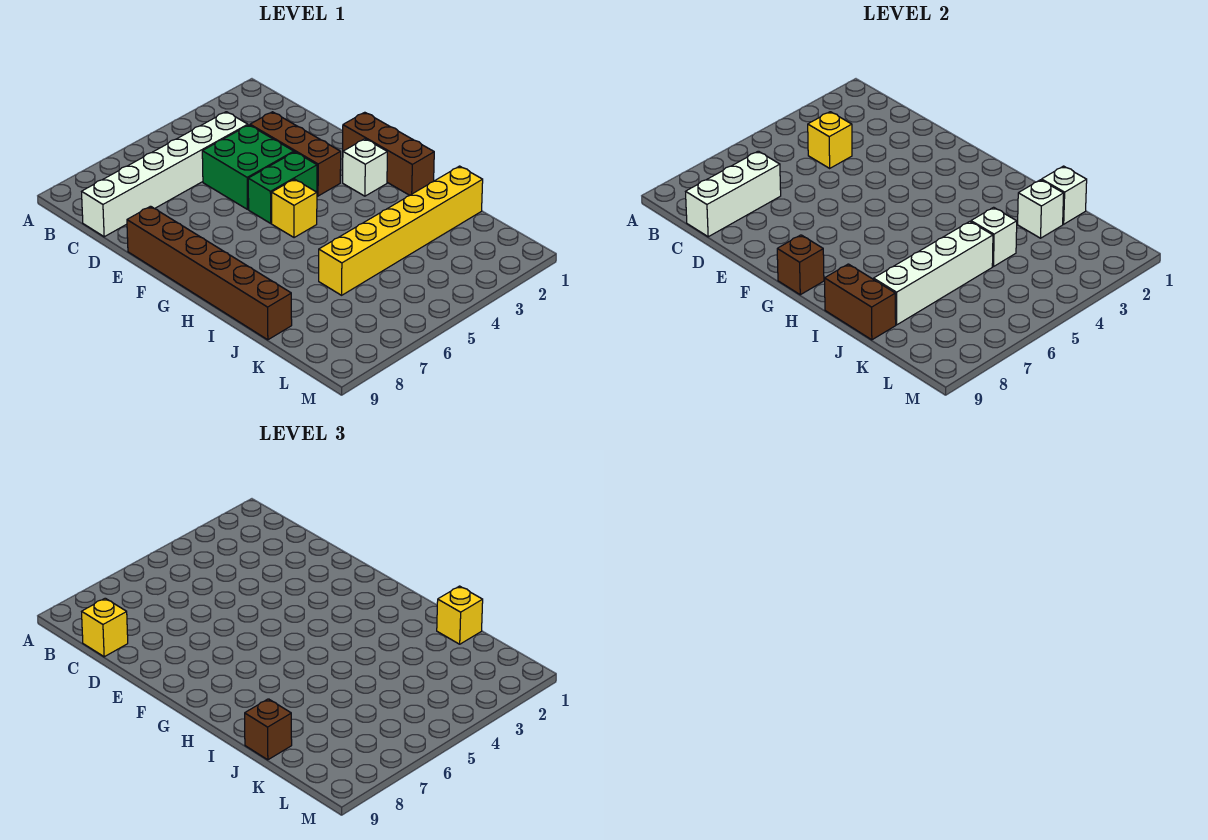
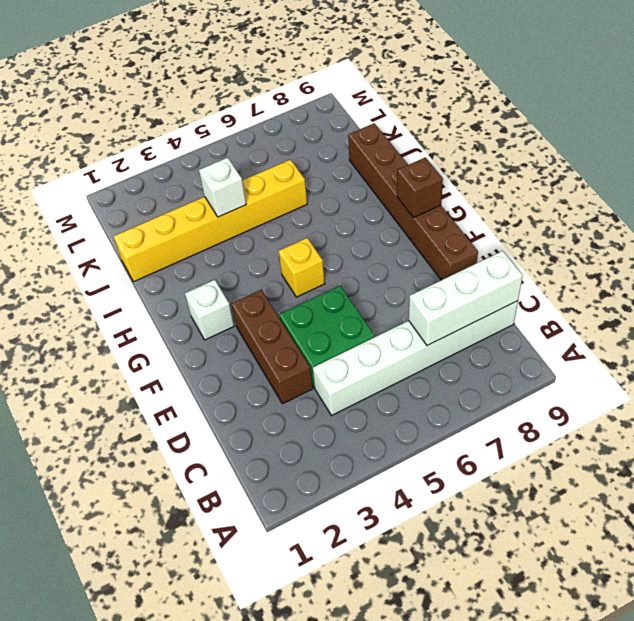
none -> brown brick F1:H1 level 1
none -> green brick F4:F5 level 1
none -> yellow brick C4 level 2

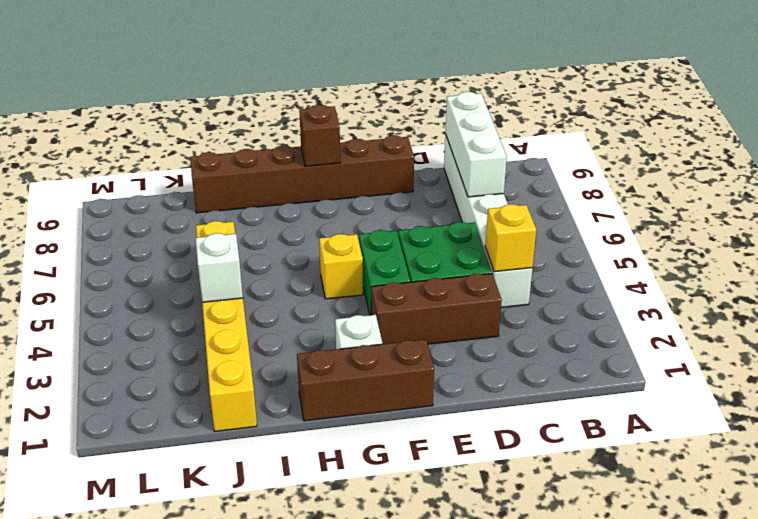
none -> brown brick I9:J9 level 2
none -> white brick J1 level 2
none -> white brick J2 level 2

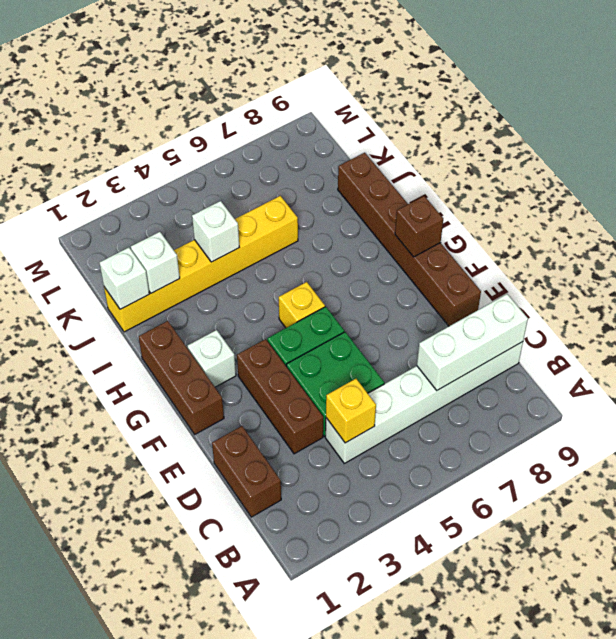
brown brick C1:D1 level 1 -> brown brick I9:J9 level 2
none -> white brick J5:J8 level 2
none -> yellow brick C9 level 3
none -> yellow brick J1 level 3

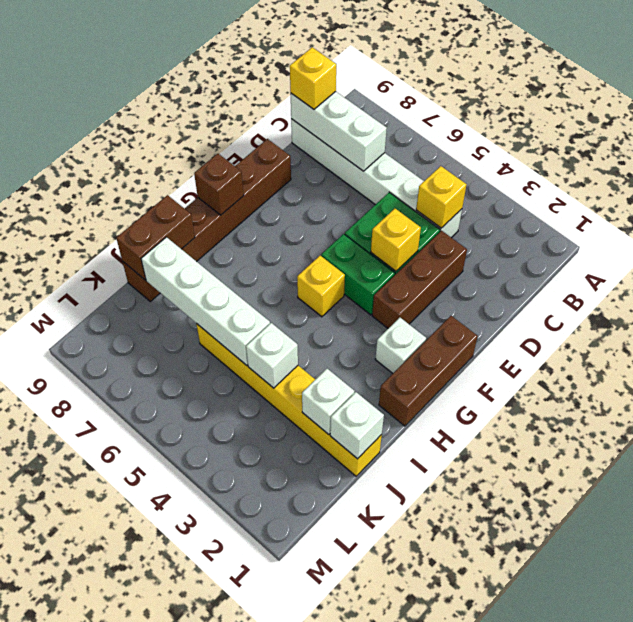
yellow brick E4 level 2 -> yellow brick J1 level 3
none -> brown brick J9 level 3

